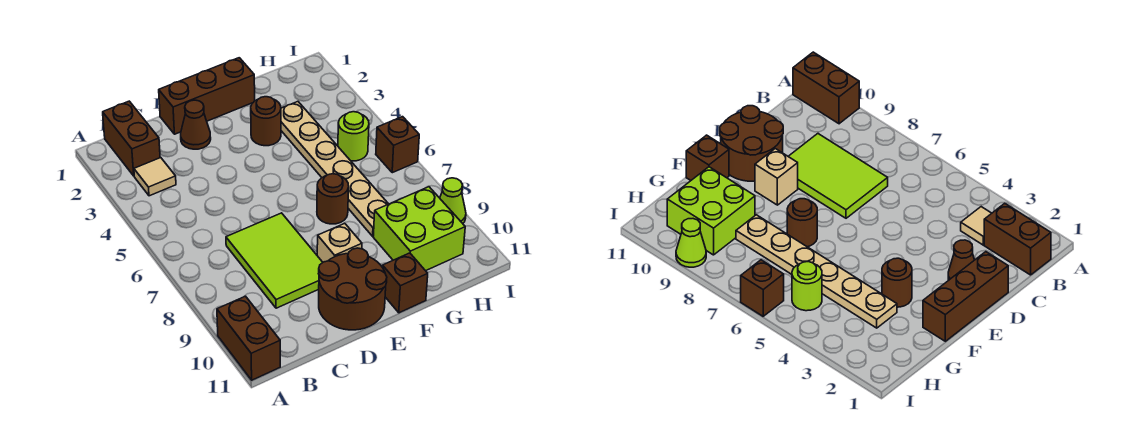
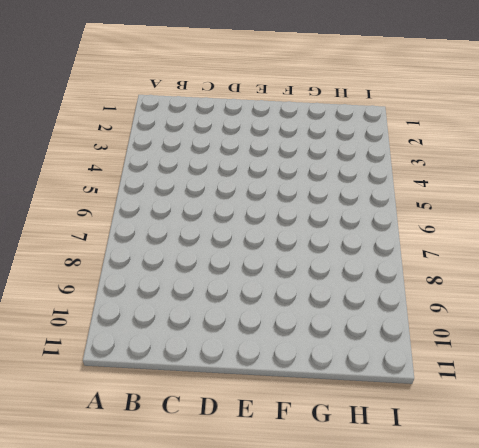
none -> brown brick A10:A11 level 1
none -> brown brick B1:B2 level 1
none -> tan tile B3 level 1

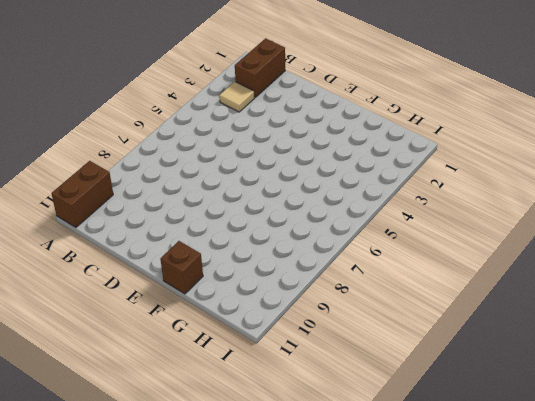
none -> lime tile C7:D9 level 1
none -> brown brick D1:F1 level 1
none -> brown cone D2 level 1

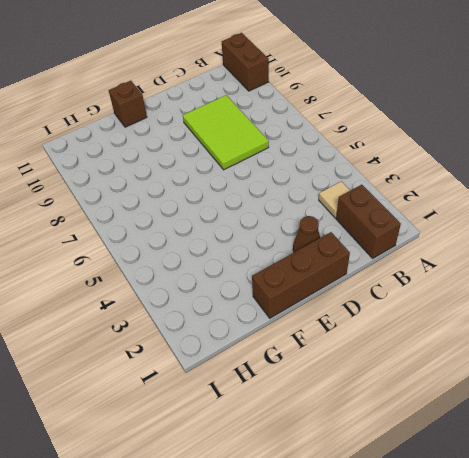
none -> brown round brick D10:E11 level 1
none -> tan brick E9 level 1
none -> brown round brick F3 level 1

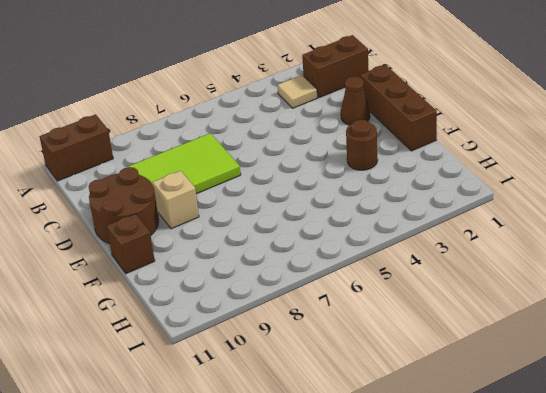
none -> brown round brick F7 level 1
none -> tan plate G3:G8 level 1
none -> lime brick G9:H10 level 1

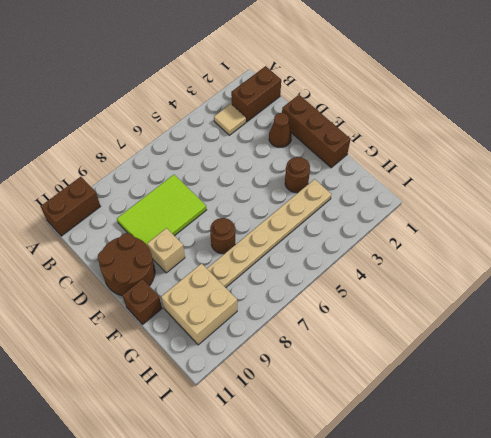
tan brick G9:H10 level 1 -> lime brick G9:H10 level 1
none -> lime round brick H5 level 1
none -> brown brick I6 level 1
none -> lime cone I9 level 1

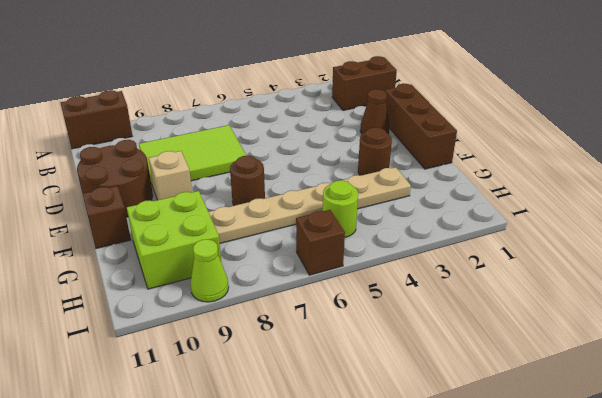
none -> tan tile B3 level 1

